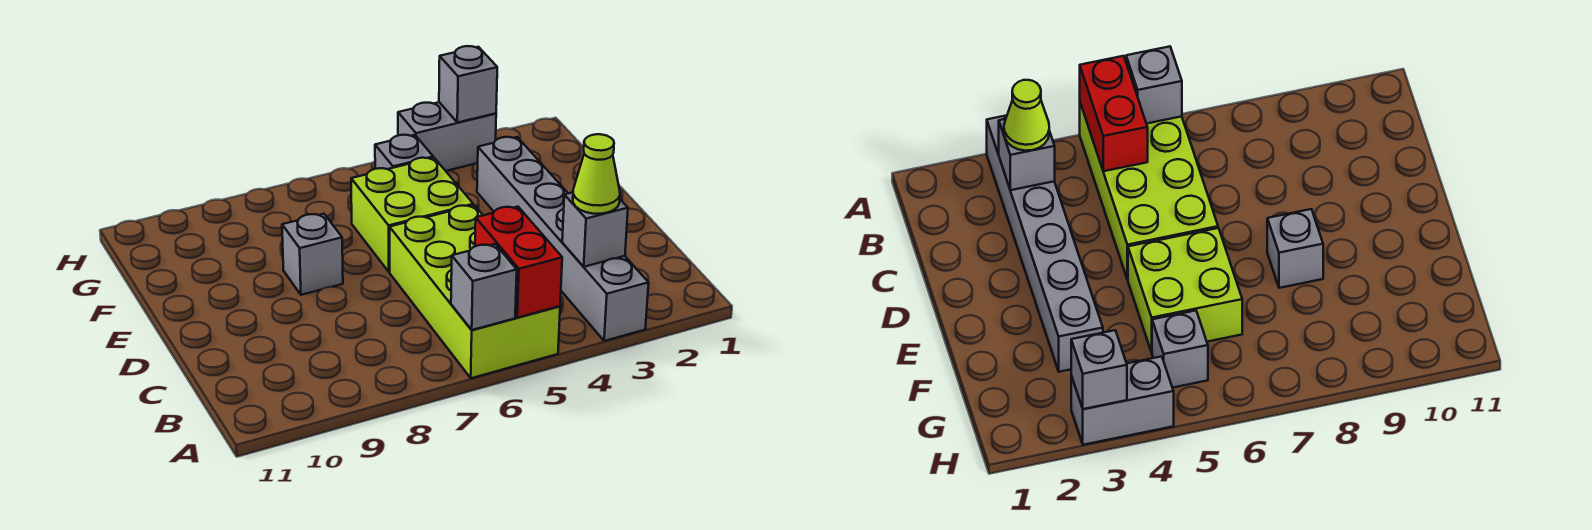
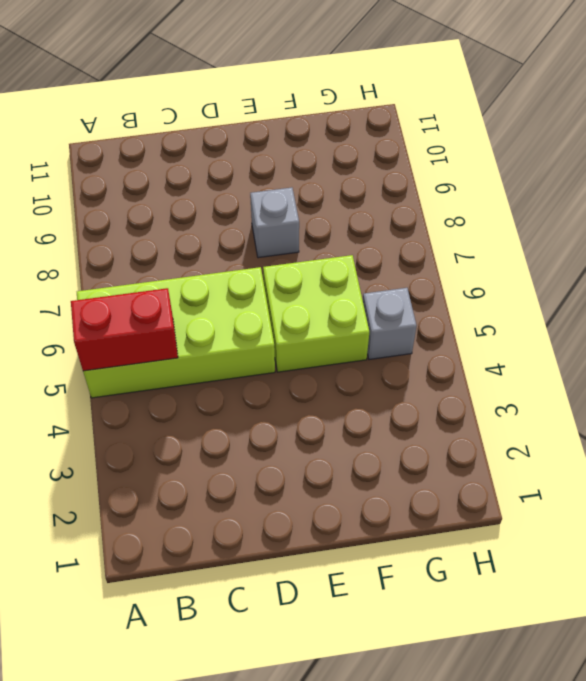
none -> grey brick A3:F3 level 1
none -> grey brick H3:H4 level 1

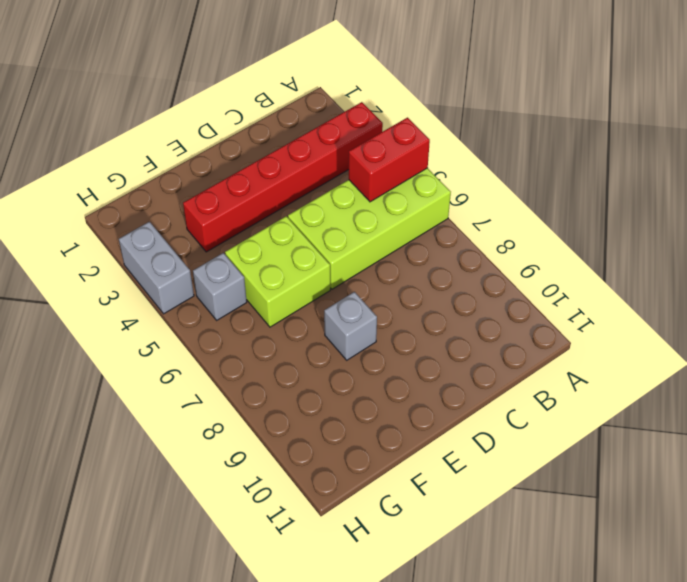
red brick A3:F3 level 1 -> grey brick A3:F3 level 1
none -> grey brick A6 level 2
none -> grey brick B3 level 2

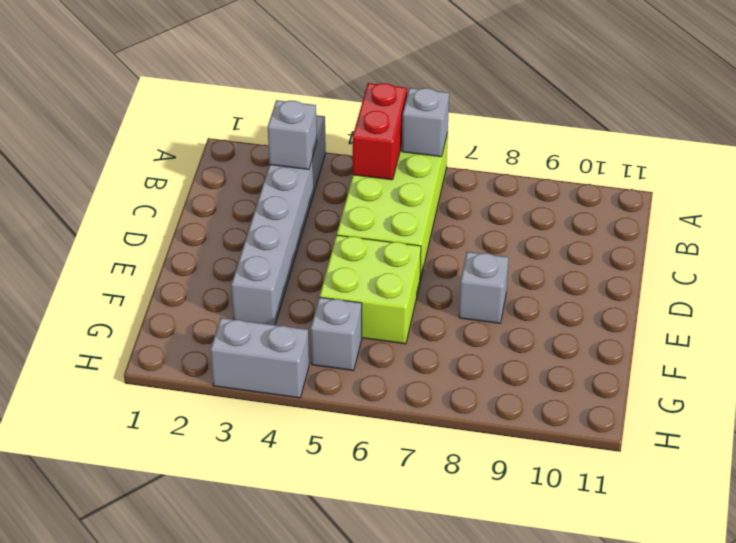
none -> grey brick H3 level 2
none -> lime cone B3 level 3

